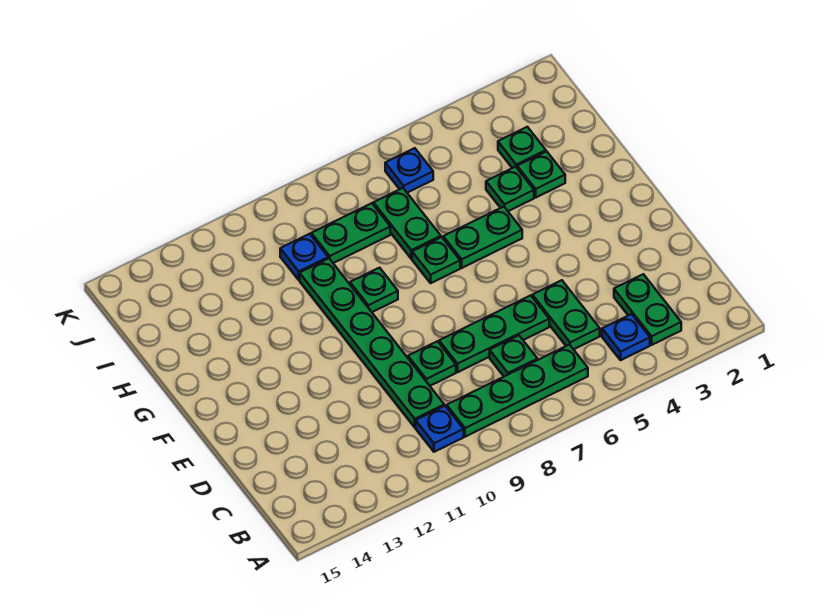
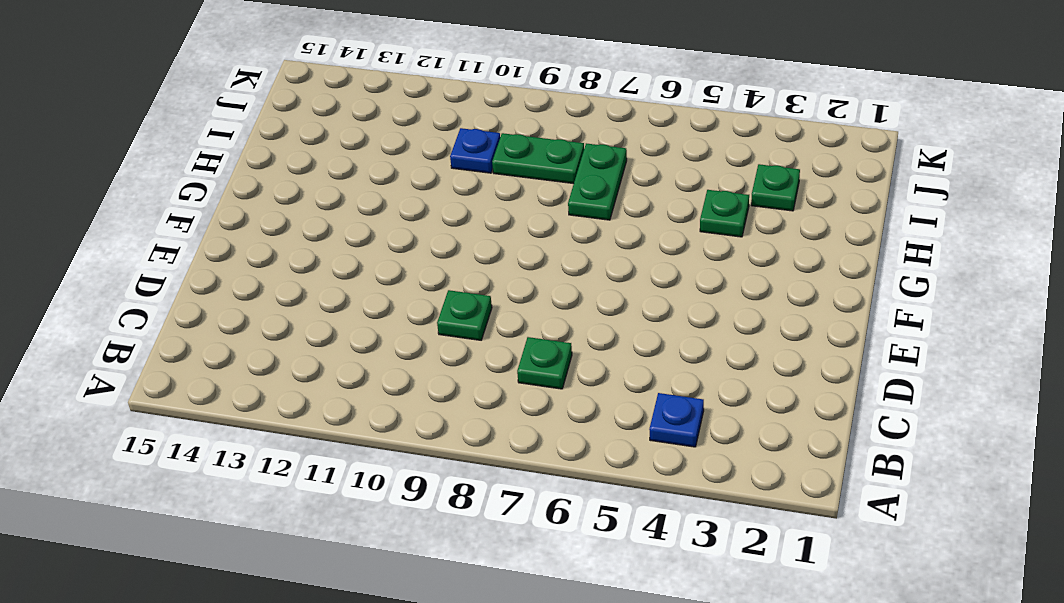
none -> green plate B3:C3 level 1
none -> green plate B6:B9 level 1
none -> blue plate B10 level 1

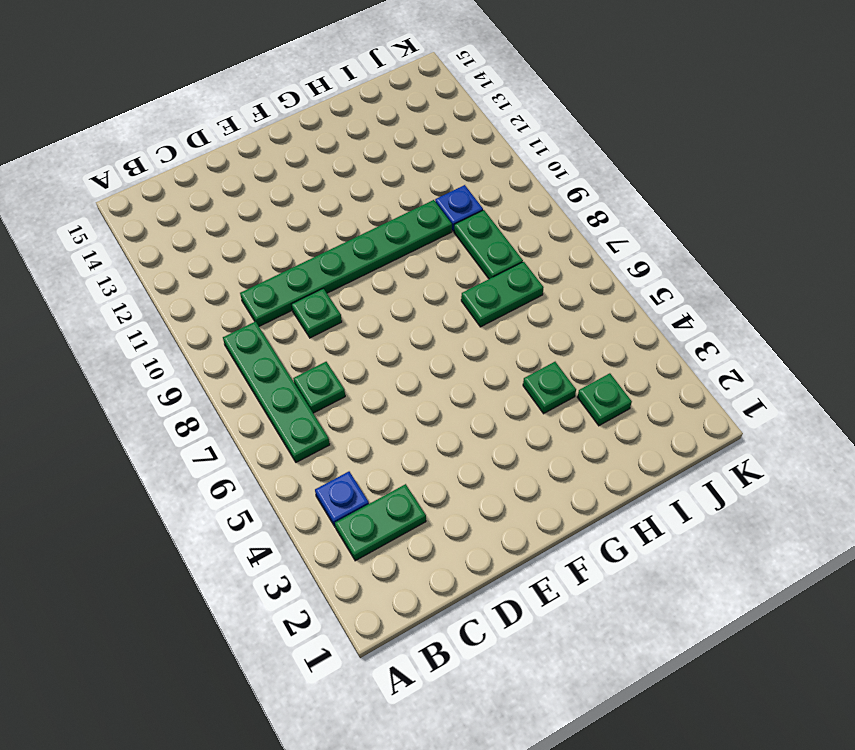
none -> blue plate B10 level 1
none -> green plate C5:D5 level 1
none -> green plate D6:D8 level 1

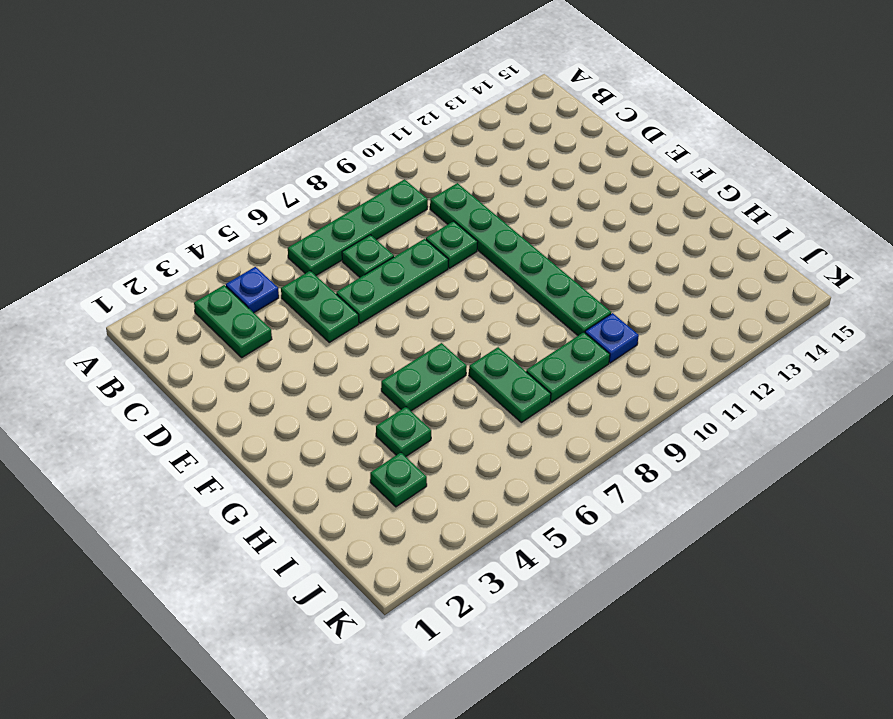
none -> blue plate B10 level 1
none -> green plate G7 level 1
none -> green plate G9 level 1

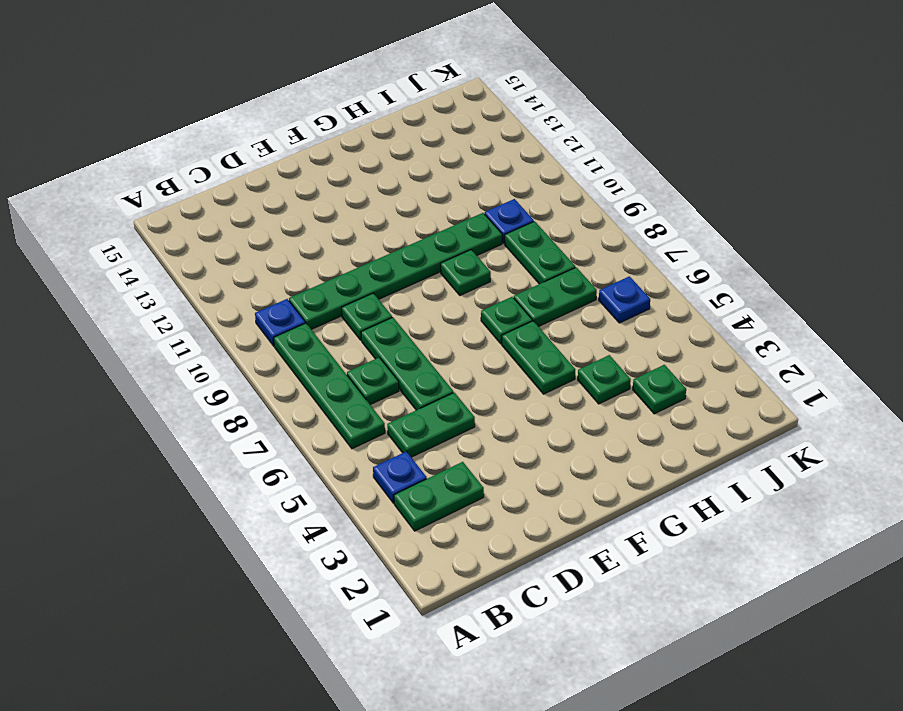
none -> green plate H3 level 1

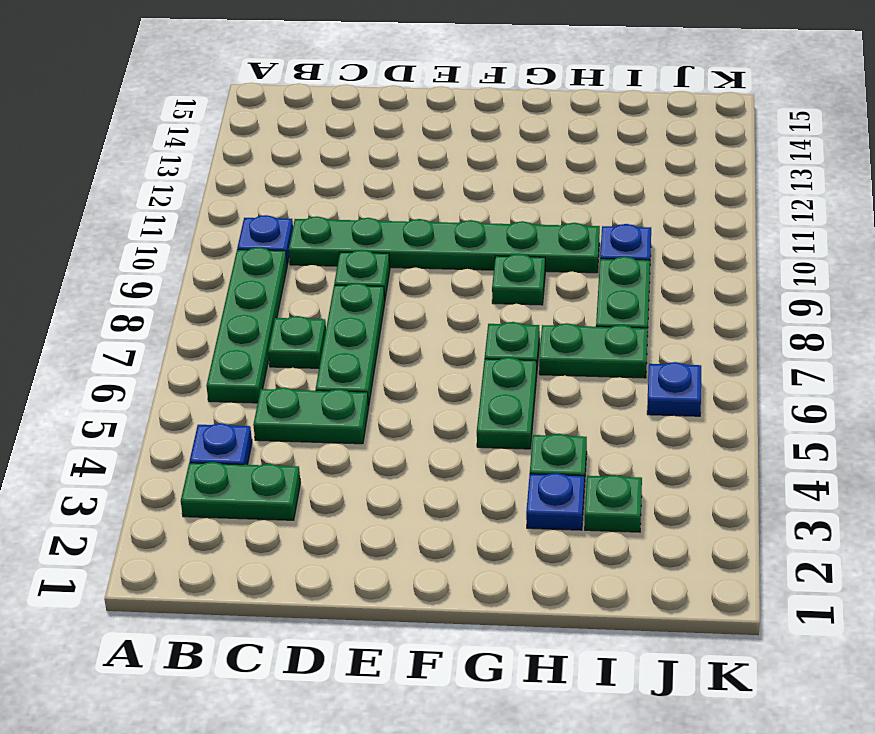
blue plate H3 level 1 -> green plate H3 level 1

